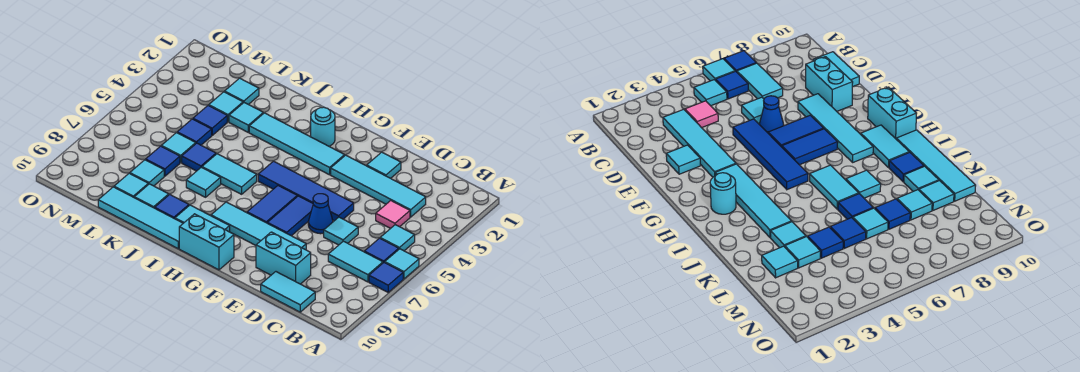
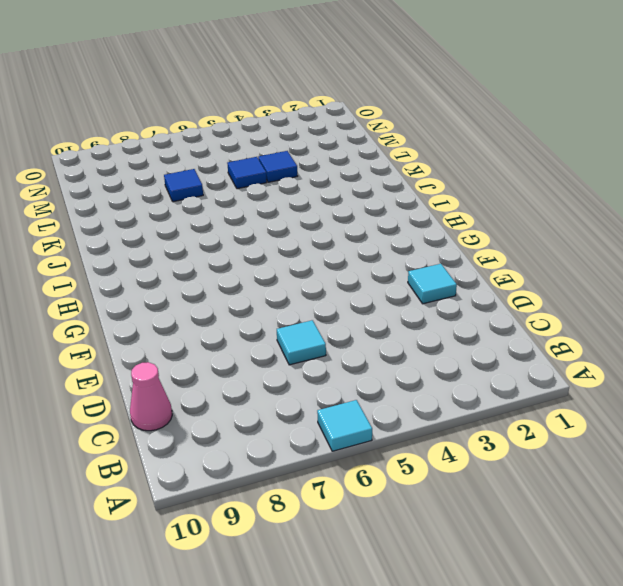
pink cone C10 level 1 -> cyan tile C10:D10 level 1
none -> blue tile A7 level 1
none -> cyan tile B5 level 1
none -> blue tile B6 level 1
none -> cyan tile B7:C7 level 1

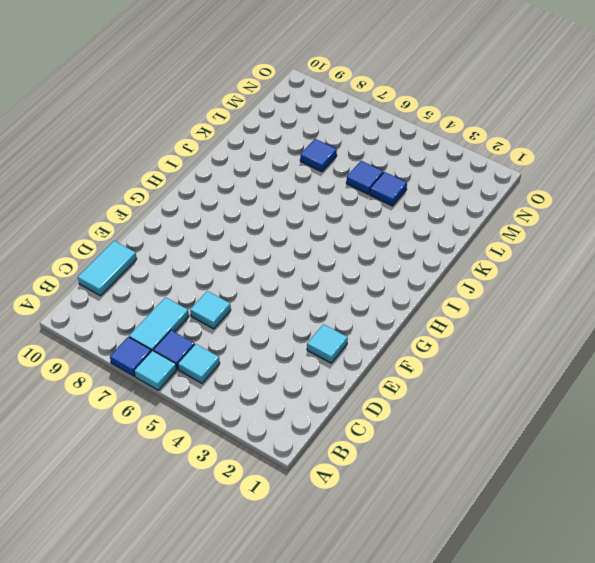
none -> cyan tile C3:F3 level 1
none -> pink tile C4 level 1
none -> cyan brick D9:E9 level 1
none -> blue tile E5:H5 level 1

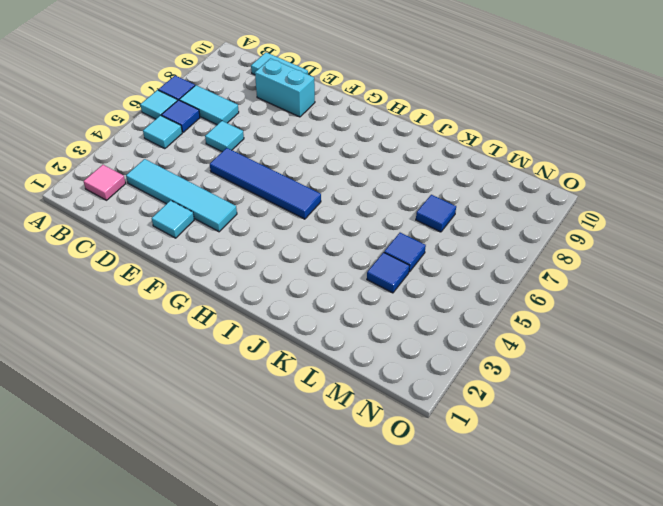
pink tile B2 level 1 -> pink tile C4 level 1
none -> blue cone E6 level 1
none -> cyan tile E8:H8 level 1
none -> blue tile F6:F7 level 1
none -> cyan tile G3:J3 level 1

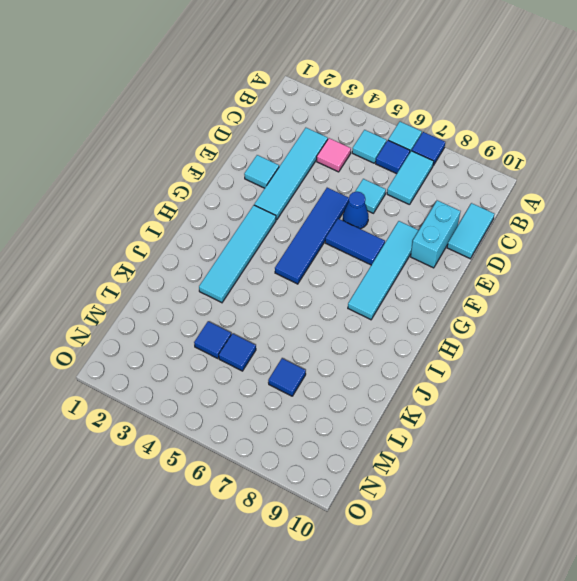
none -> blue tile G6:G7 level 1
none -> cyan brick G10:H10 level 1
none -> cyan round brick H2 level 1
none -> cyan tile H9:I9 level 1

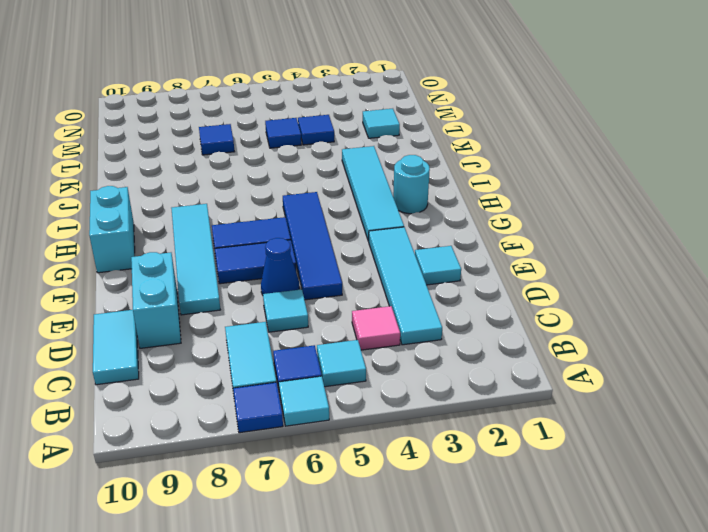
none -> cyan tile H9:I9 level 1
none -> cyan tile I6:J6 level 1
none -> cyan tile I10:L10 level 1
none -> cyan tile J7 level 1

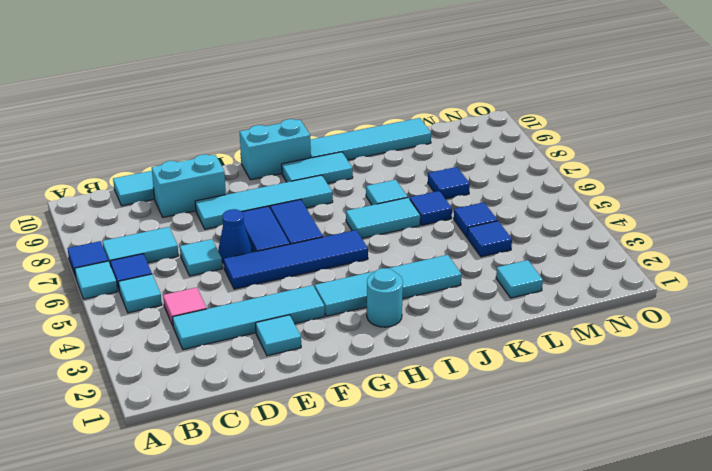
none -> blue tile J9 level 1
none -> cyan tile K3 level 1
none -> cyan tile K9 level 1
none -> cyan tile L3 level 1

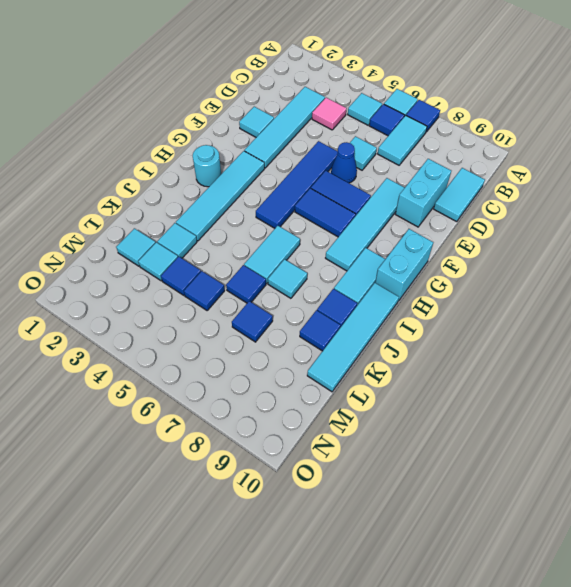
blue tile K9 level 1 -> cyan tile K9 level 1
none -> cyan tile L6 level 1
none -> cyan tile L8 level 1
none -> cyan tile L9 level 1

